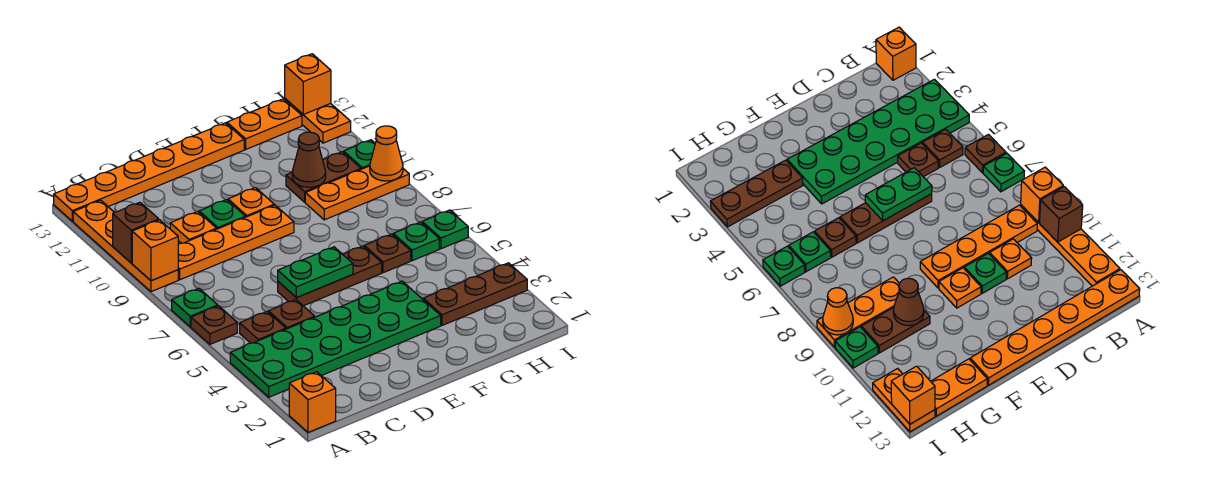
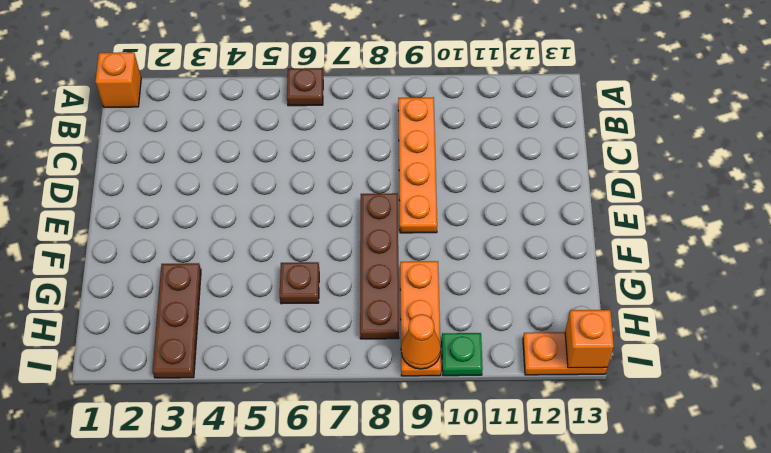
brown plate E8:H8 level 1 -> none
none -> green plate A3:F4 level 1
none -> green plate A7 level 1
none -> orange plate A9:A12 level 1

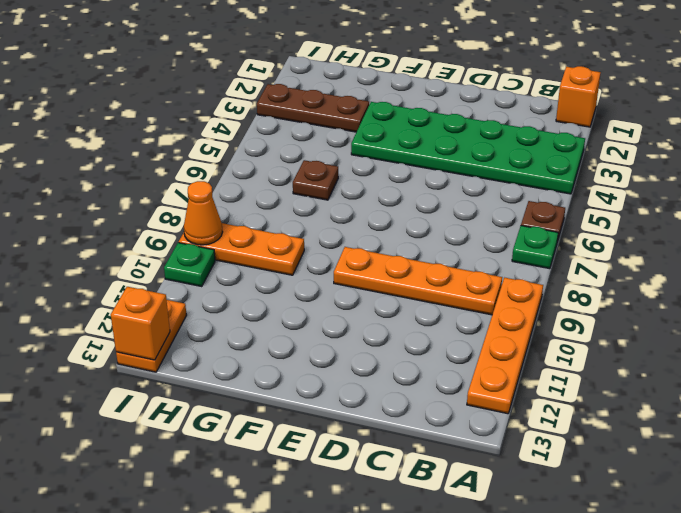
none -> orange plate A13:F13 level 1
none -> brown plate B5 level 1
none -> brown plate C5 level 1

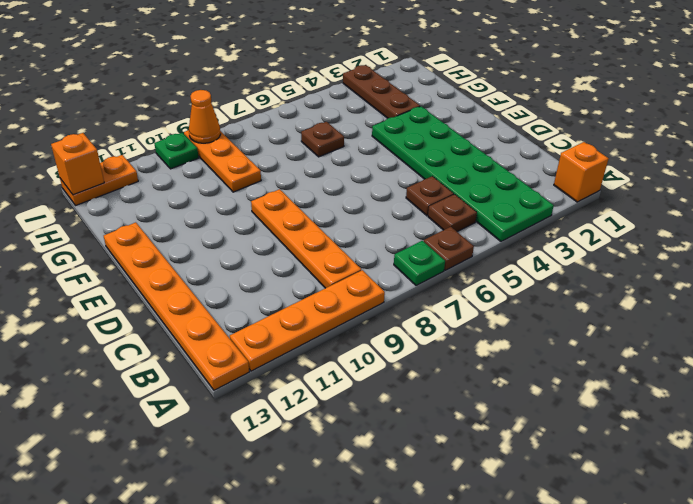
none -> orange plate C10 level 1
none -> brown plate D6:F6 level 1
none -> green plate D10 level 1

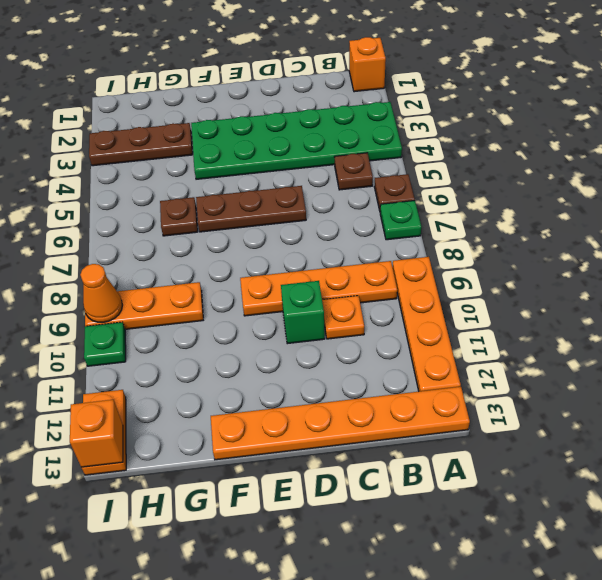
green brick D10 level 1 -> green plate D10 level 1
none -> brown plate C5 level 1
none -> orange plate E10 level 1
none -> brown plate G10:H10 level 1

